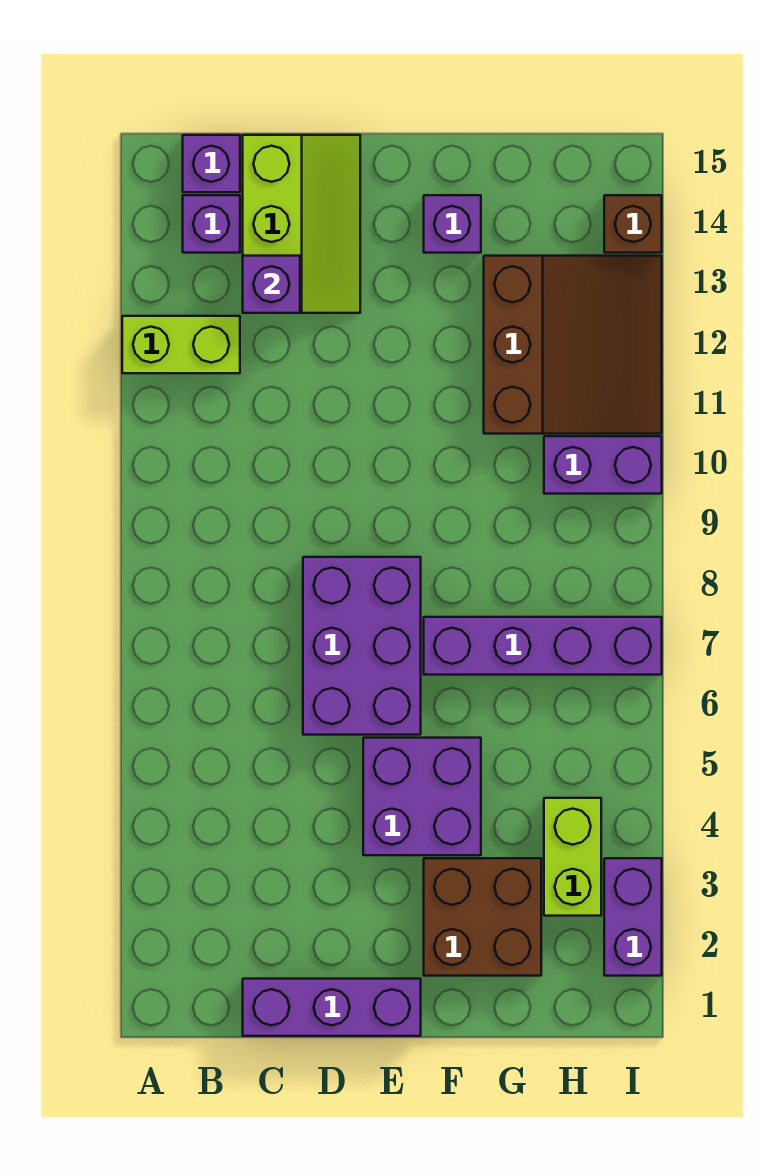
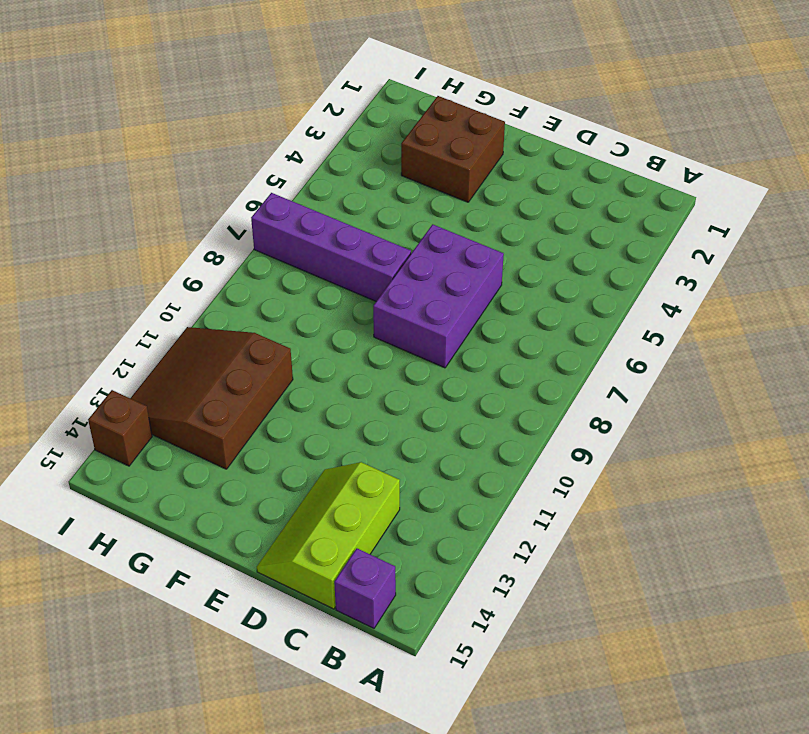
none -> lime brick A12:B12 level 1
none -> purple brick B14 level 1
none -> purple brick C1:E1 level 1

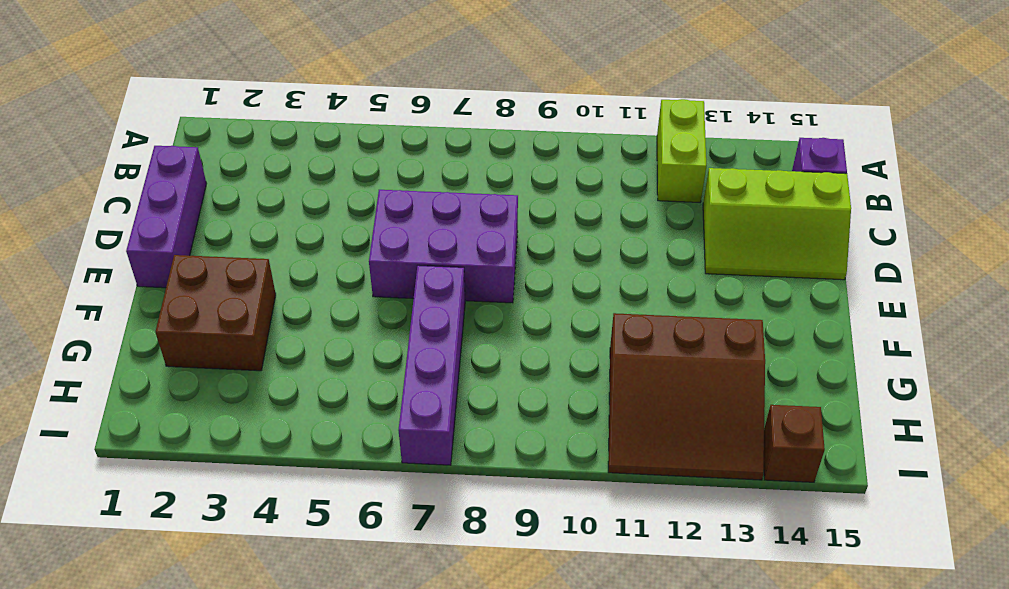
none -> purple brick B14 level 1
none -> purple brick E4:F5 level 1
none -> purple brick F14 level 1

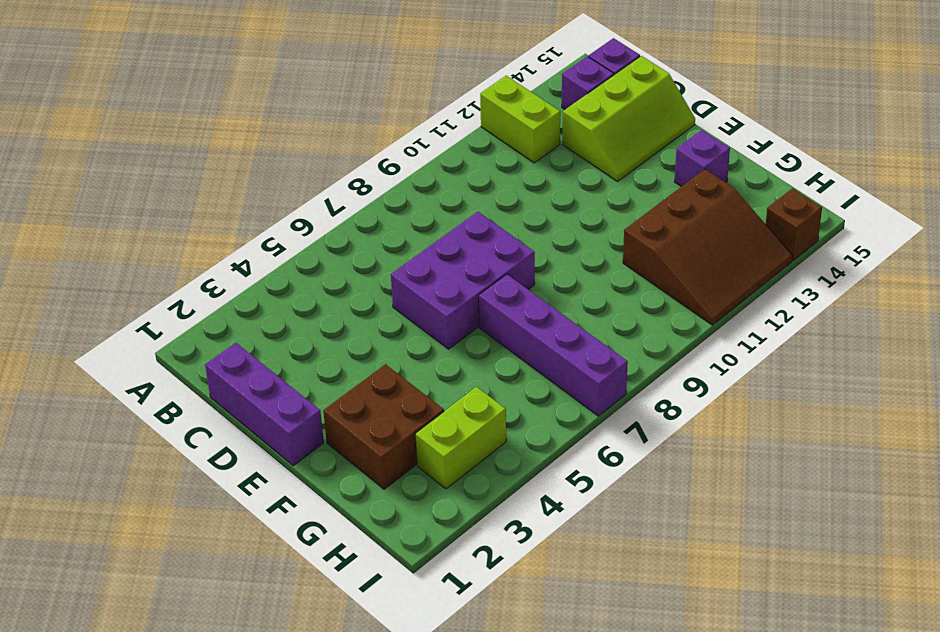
none -> purple brick E4:F5 level 1
none -> purple brick H10:I10 level 1
none -> purple brick I2:I3 level 1

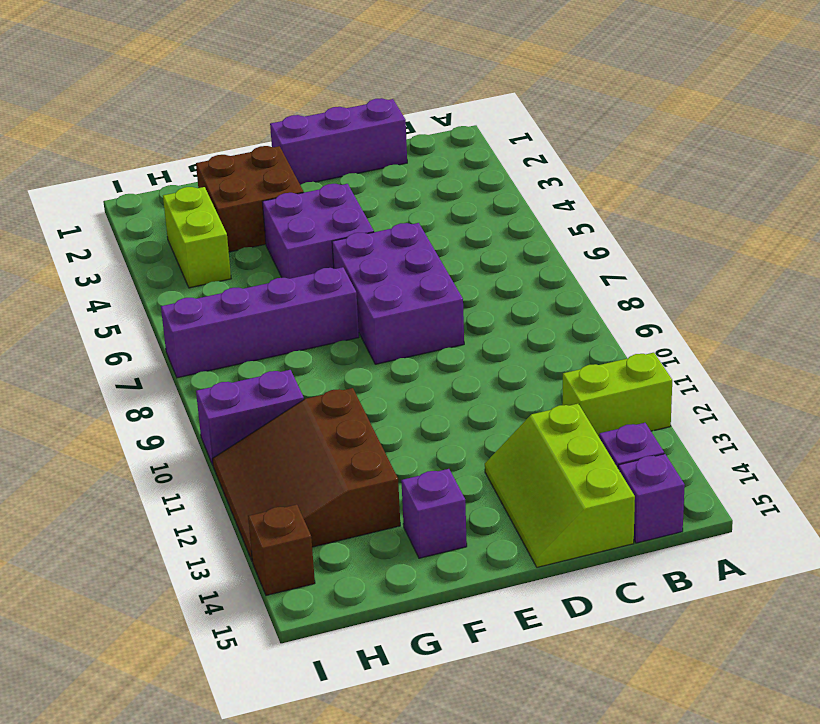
none -> purple brick I2:I3 level 1
none -> purple brick C13 level 2

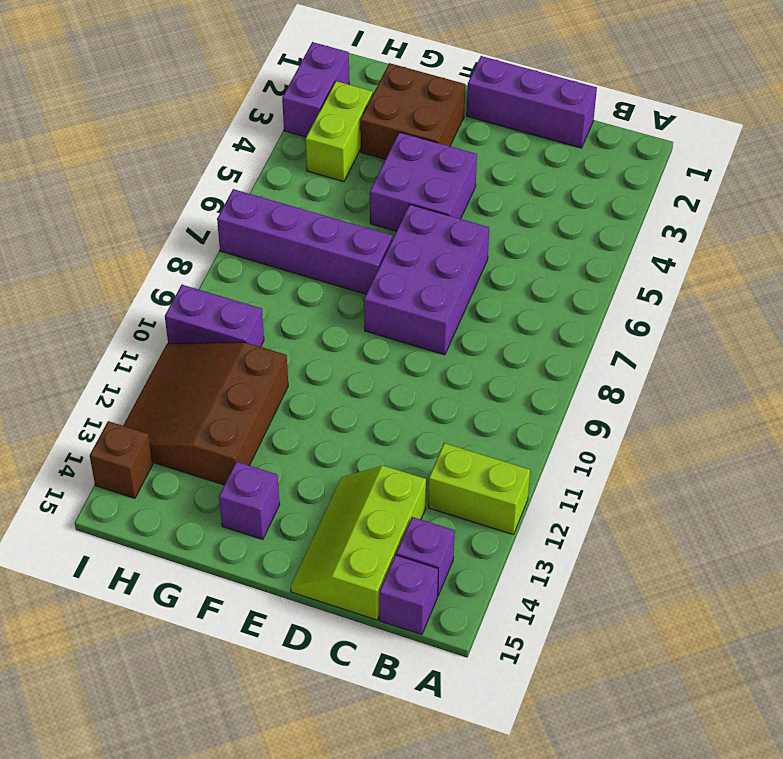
none -> purple brick C13 level 2

